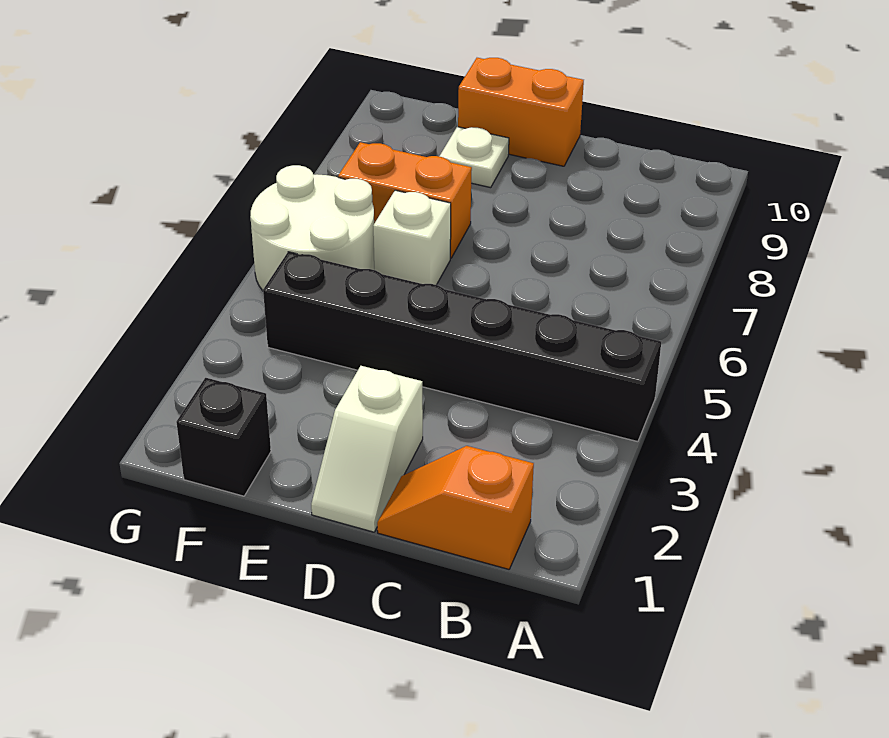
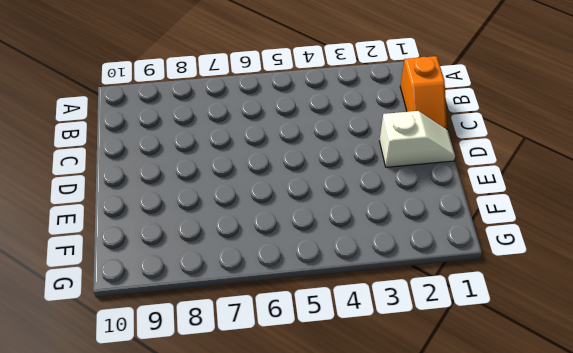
none -> black brick A4:F4 level 1
none -> orange brick D10:E10 level 1

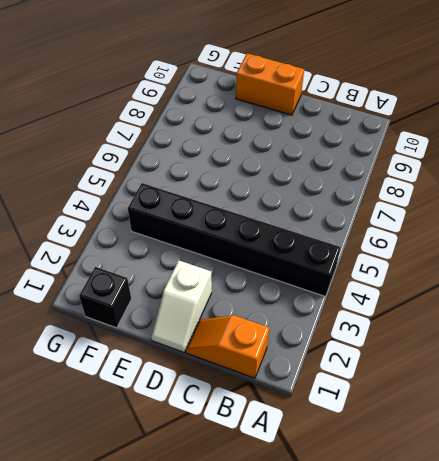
none -> white brick E6 level 1
none -> orange brick E7:F7 level 1

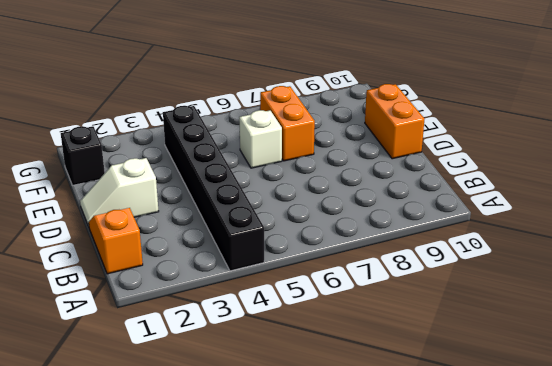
none -> white plate E9 level 1
none -> white round brick F5:G6 level 1

